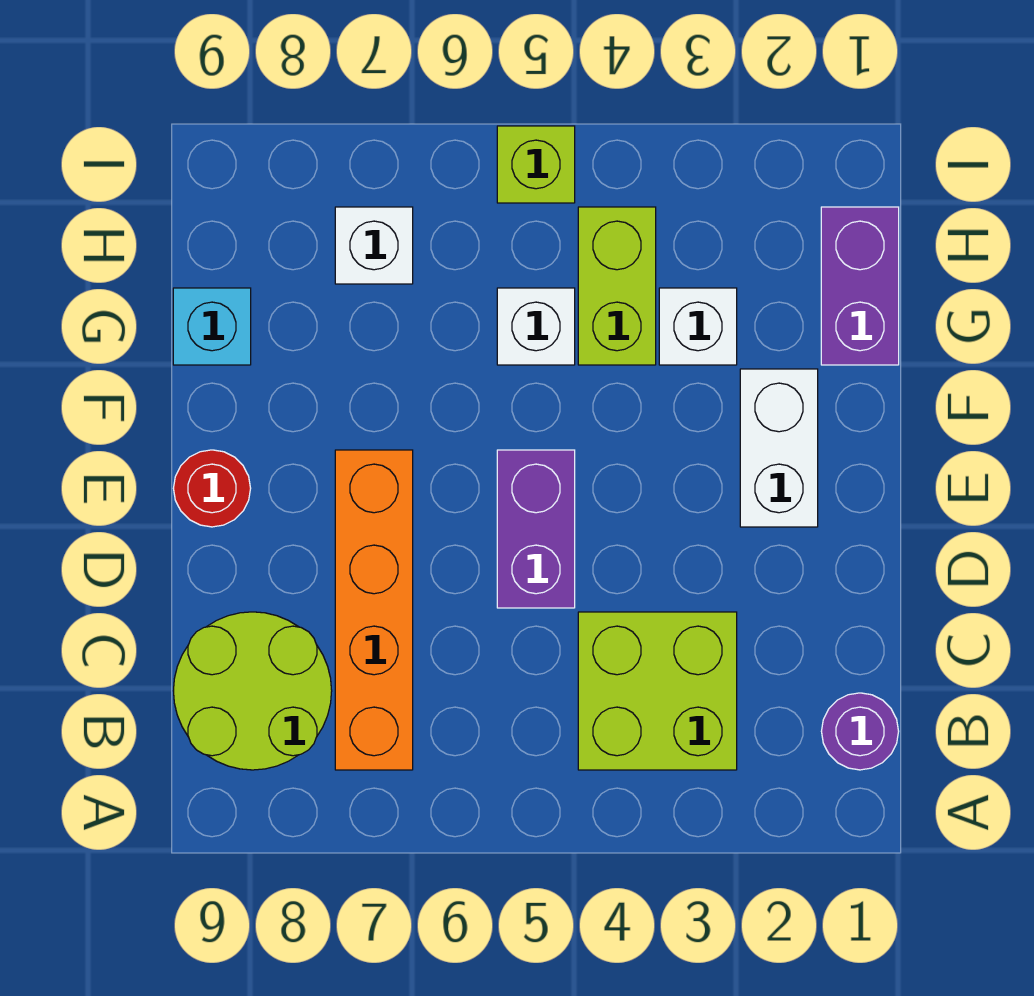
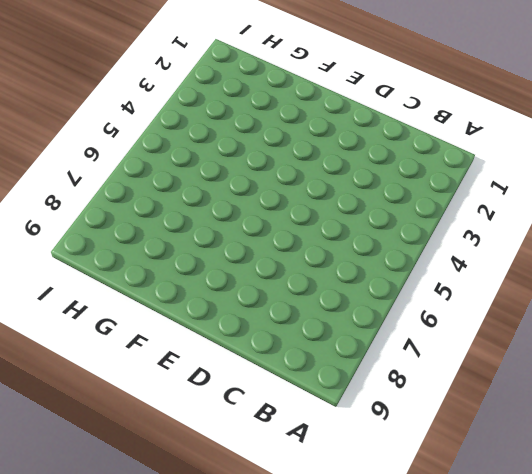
none -> purple round brick B1 level 1
none -> lime brick B3:C4 level 1
none -> orange brick B7:E7 level 1

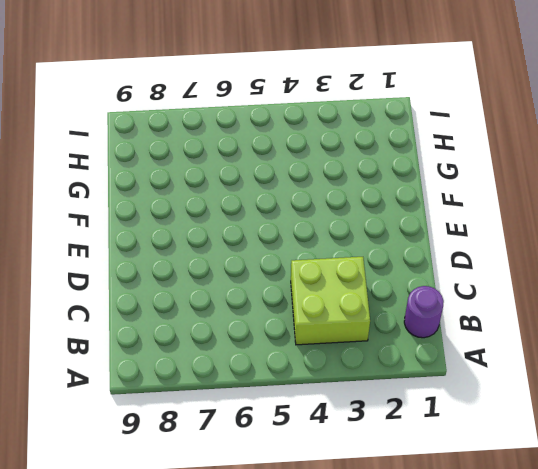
none -> orange brick B7:E7 level 1
none -> lime round brick B8:C9 level 1
none -> purple brick D5:E5 level 1

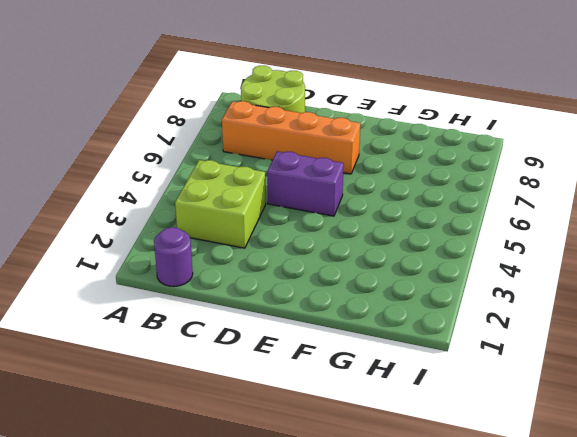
none -> white brick E2:F2 level 1
none -> red round brick E9 level 1
none -> purple brick G1:H1 level 1

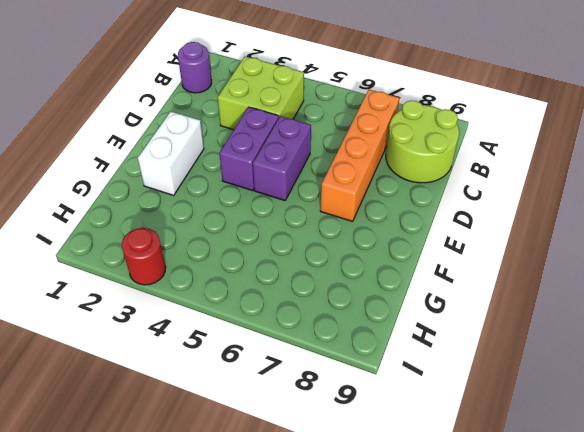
purple brick D4:E4 level 1 -> purple brick G1:H1 level 1
red round brick I3 level 1 -> red round brick E9 level 1
none -> white brick G3 level 1
none -> lime brick G4:H4 level 1
none -> white brick G5 level 1

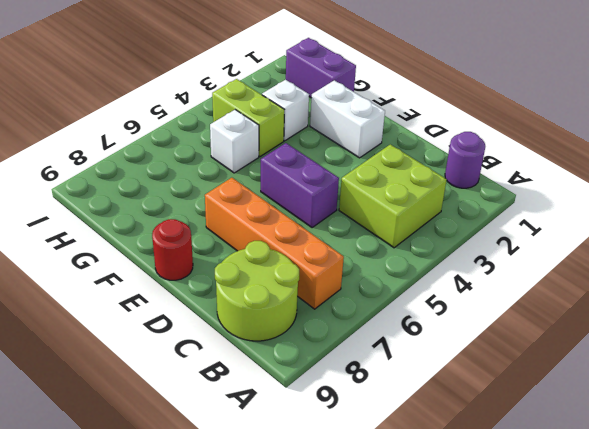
none -> cyan brick G9 level 1
none -> white brick H7 level 1
none -> lime brick I5 level 1

